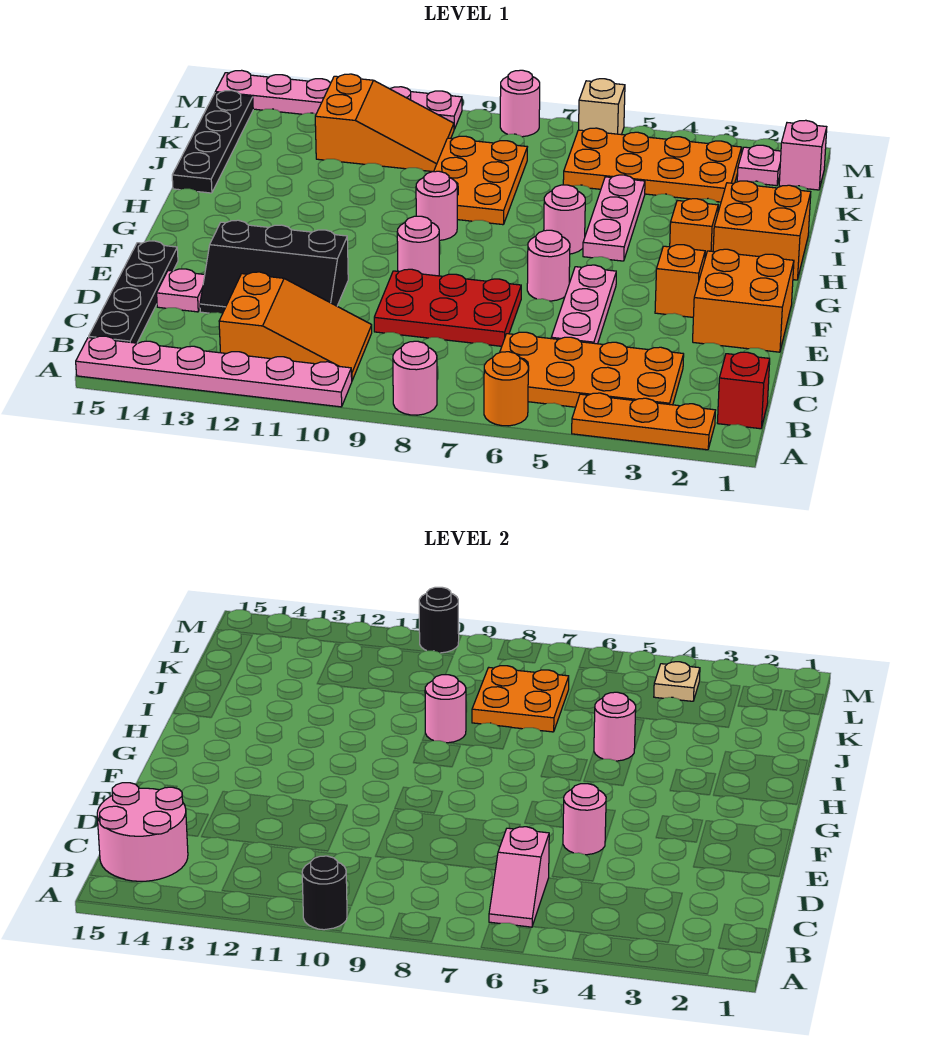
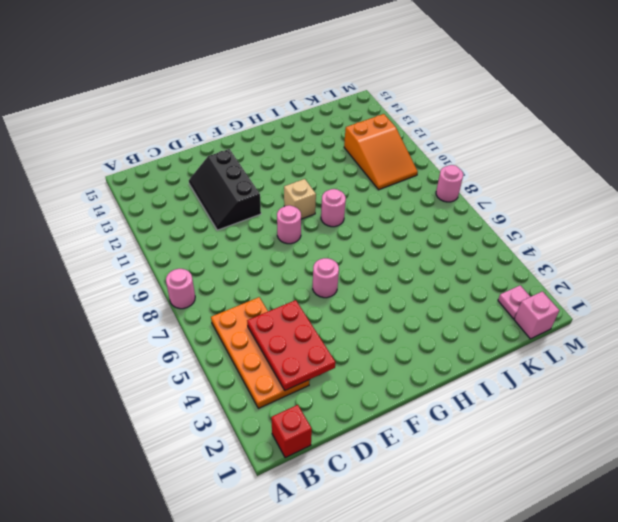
red plate C3:D5 level 2 -> red plate D7:E9 level 1
tan brick G10 level 1 -> tan brick M6 level 1
none -> orange plate A2:A4 level 1
none -> orange round brick A6 level 1
none -> pink plate A10:A15 level 1
none -> orange slope B10:C12 level 1 top 12

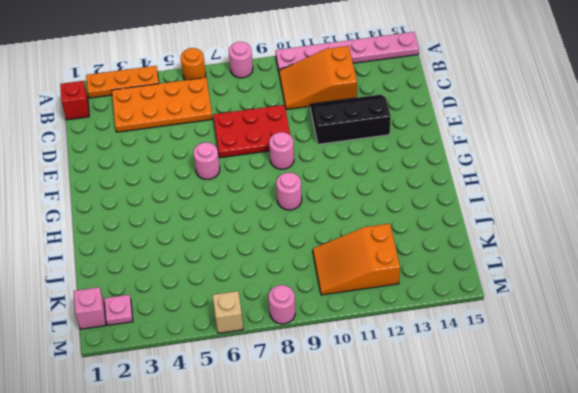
none -> black plate B15:E15 level 1
none -> pink plate D5:F5 level 1
none -> pink plate D14 level 1
none -> orange brick E1:F2 level 1

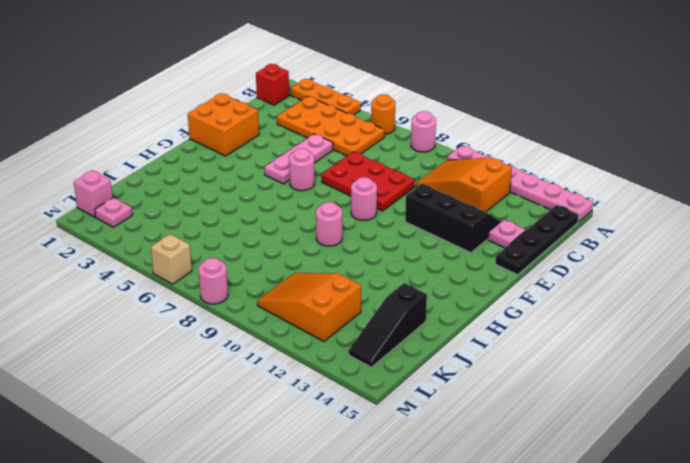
black slope J14:L14 level 1 top J -> none
none -> orange brick F3 level 1
none -> orange brick H1:I2 level 1
none -> orange brick H3 level 1
none -> pink plate H5:J5 level 1

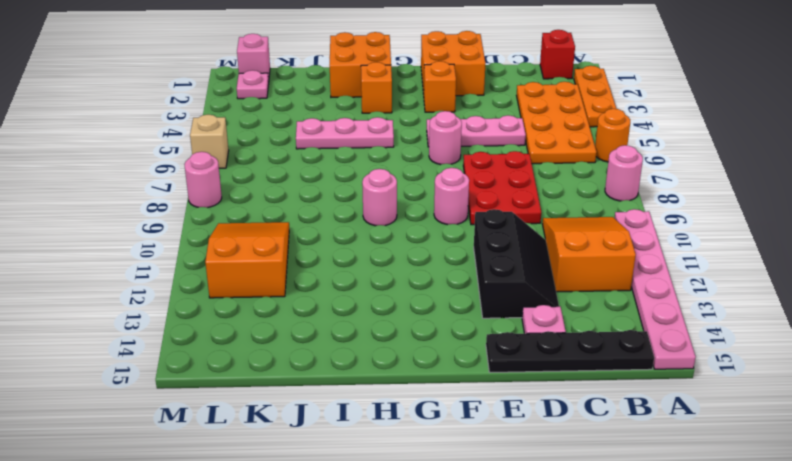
none -> pink round brick H6 level 1
none -> orange plate I8:K9 level 1
none -> black plate I15:L15 level 1
none -> orange plate K3:L6 level 1

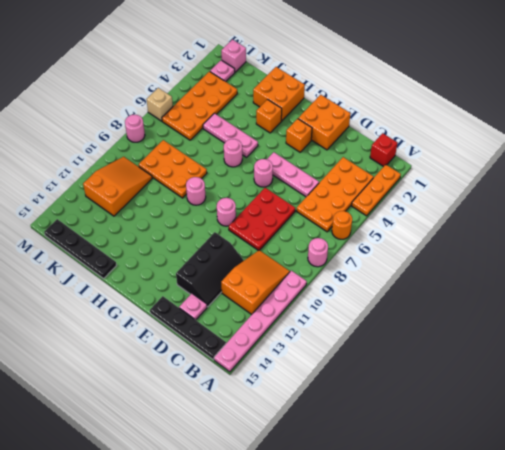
none -> pink plate M10:M15 level 1
none -> black round brick A10 level 2
none -> pink slope B6:C6 level 2 top C
none -> pink round brick B14:C15 level 2

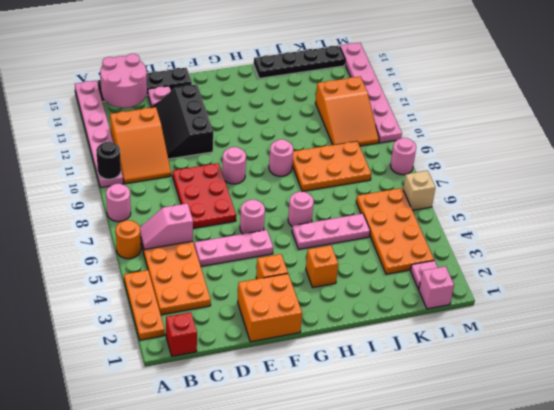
none -> orange brick H1:I2 level 1
none -> pink round brick E5 level 2
none -> pink round brick I5 level 2
none -> pink round brick I9 level 2

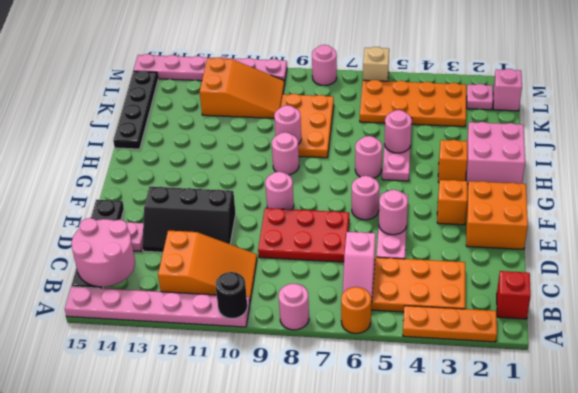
pink brick H1:I2 level 1 -> orange brick H1:I2 level 1
none -> orange plate J7:K8 level 2
none -> tan plate L4 level 2
none -> black round brick M10 level 2

